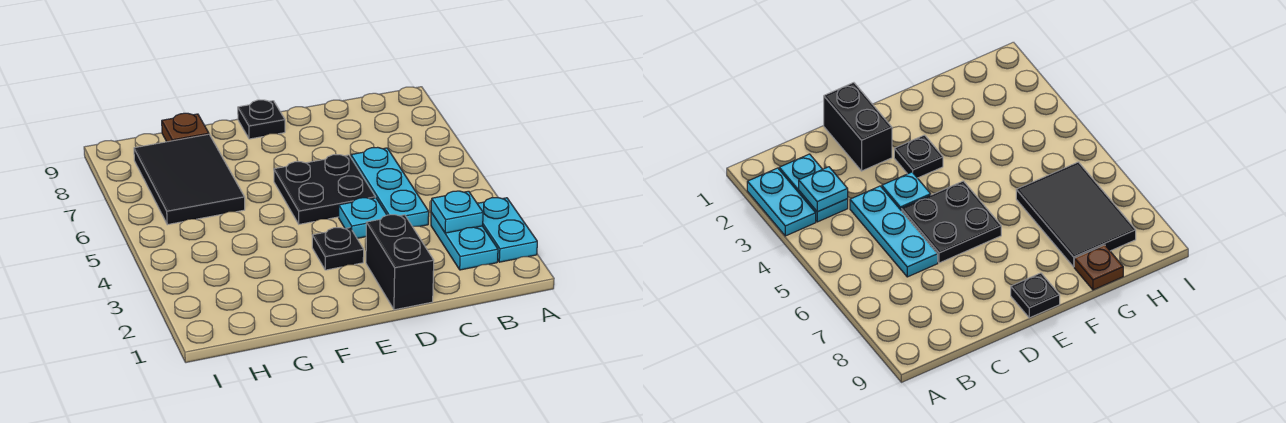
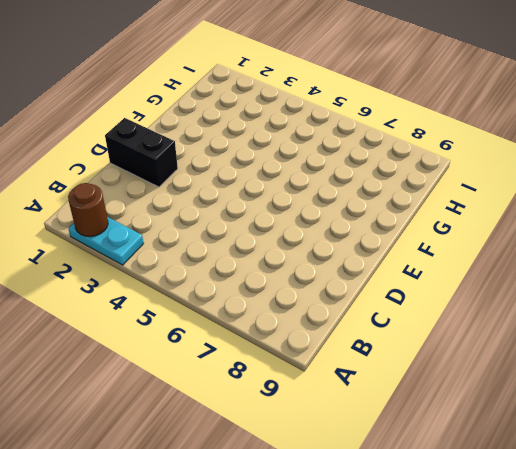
brown round brick A2 level 2 -> none
none -> cyan plate B2:B3 level 1
none -> cyan plate C4:C6 level 1

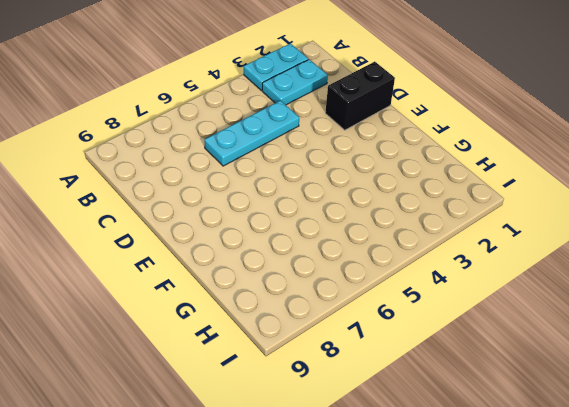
none -> cyan plate D4 level 1
none -> black plate D5:E6 level 1

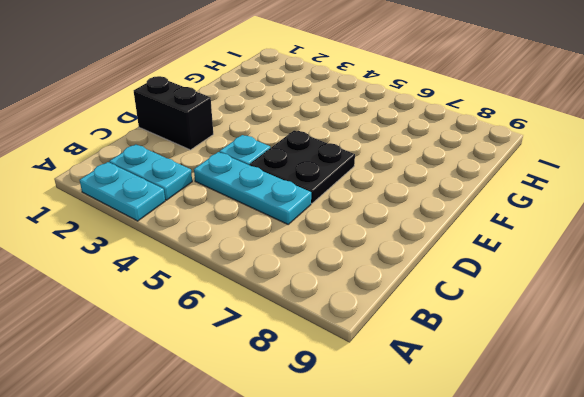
none -> black plate E3 level 1
none -> black plate E9 level 1

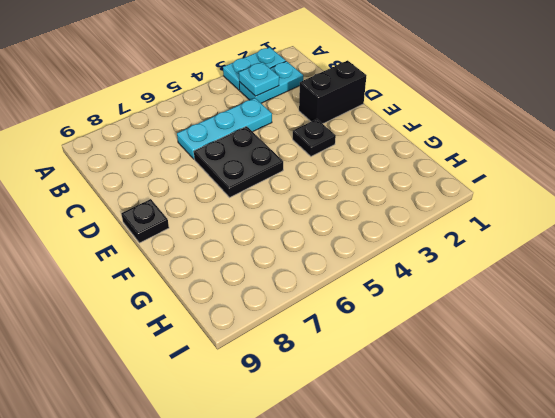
none -> cyan plate D4 level 1
none -> black tile G6:H8 level 1

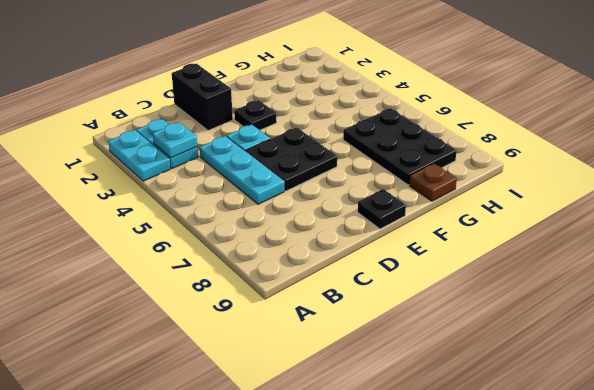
black plate G6:H8 level 1 -> black tile G6:H8 level 1

